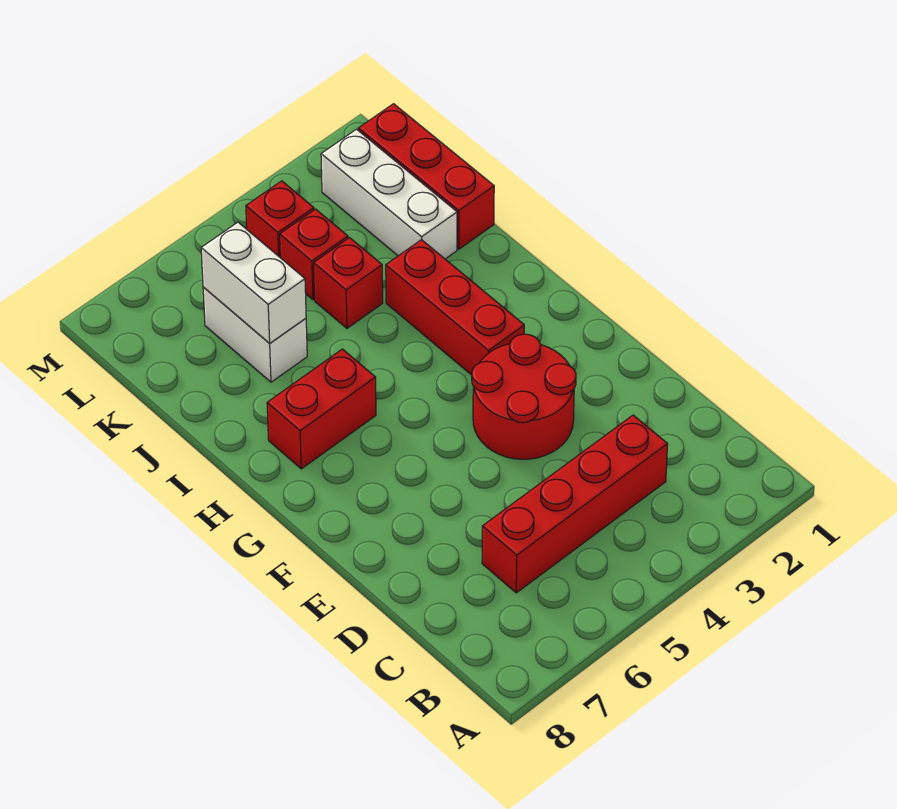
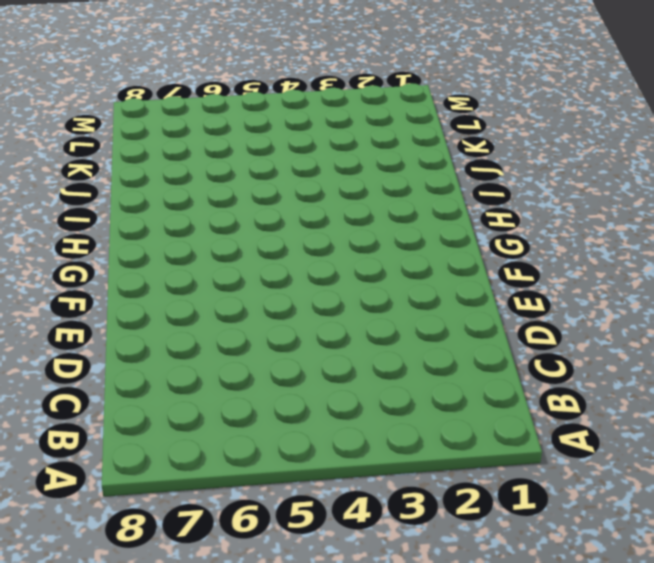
none -> red brick C3:C6 level 1
none -> red round brick E3:F4 level 1

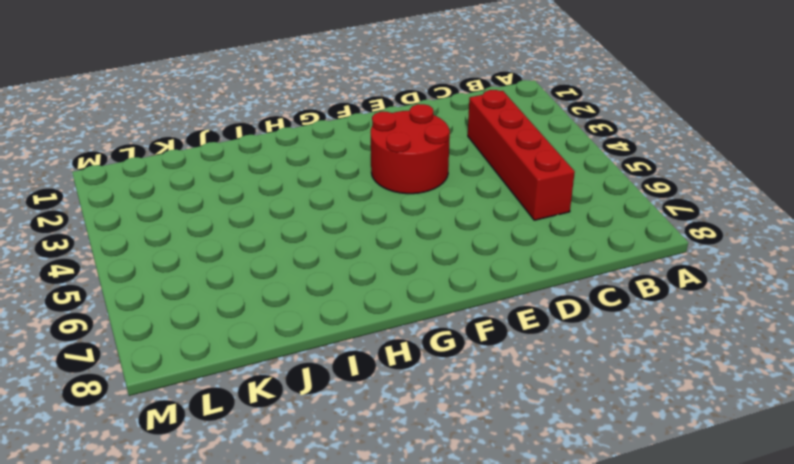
none -> red brick G3:I3 level 1
none -> red brick H6:H7 level 1

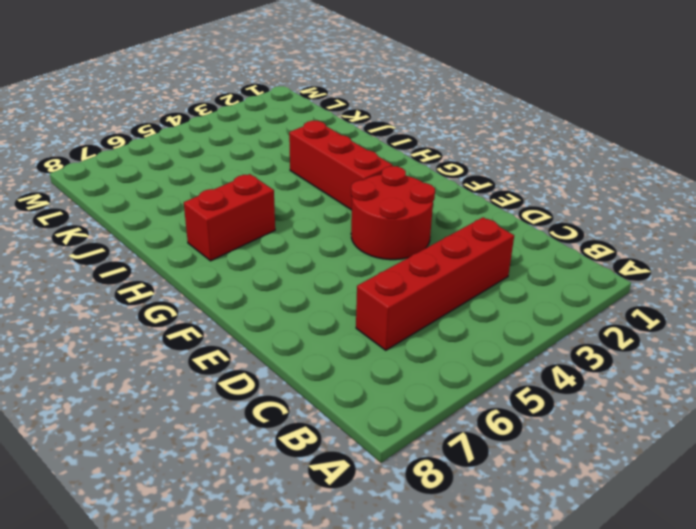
none -> red brick J1:L1 level 1
none -> white brick J2:L2 level 1

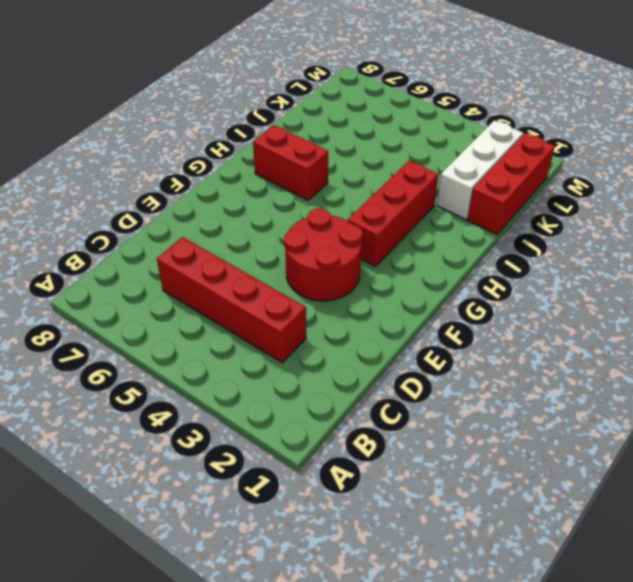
none -> red brick J4 level 1
none -> white brick J6:K6 level 1

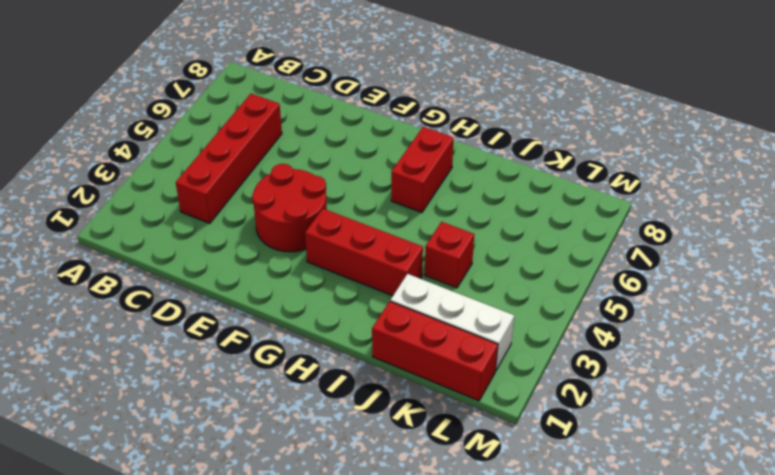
none -> white brick J6:K6 level 1
none -> red brick K4 level 1

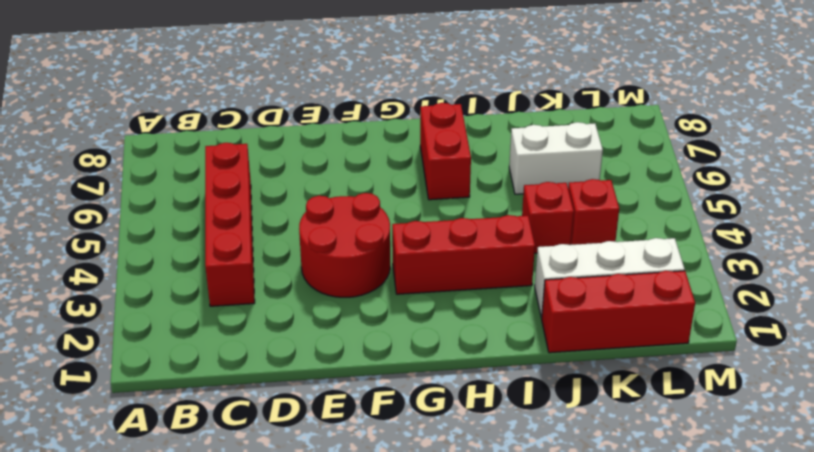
none -> red brick L4 level 1
none -> white brick J6:K6 level 2

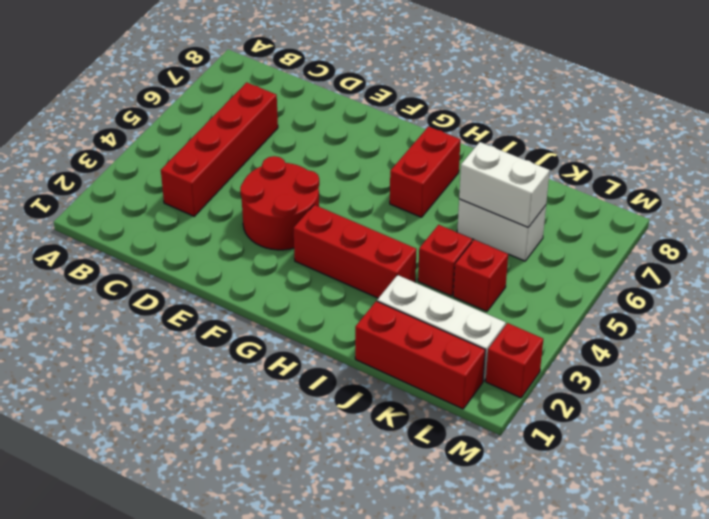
red brick M2 level 1 -> red brick L4 level 1

